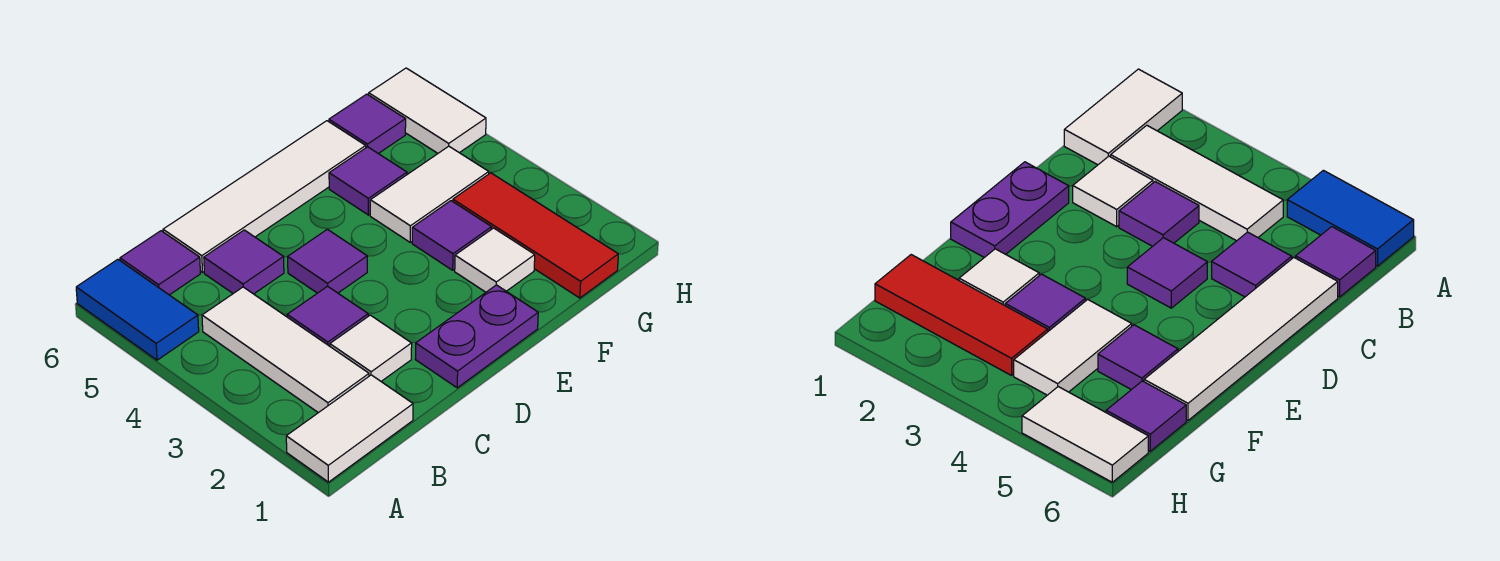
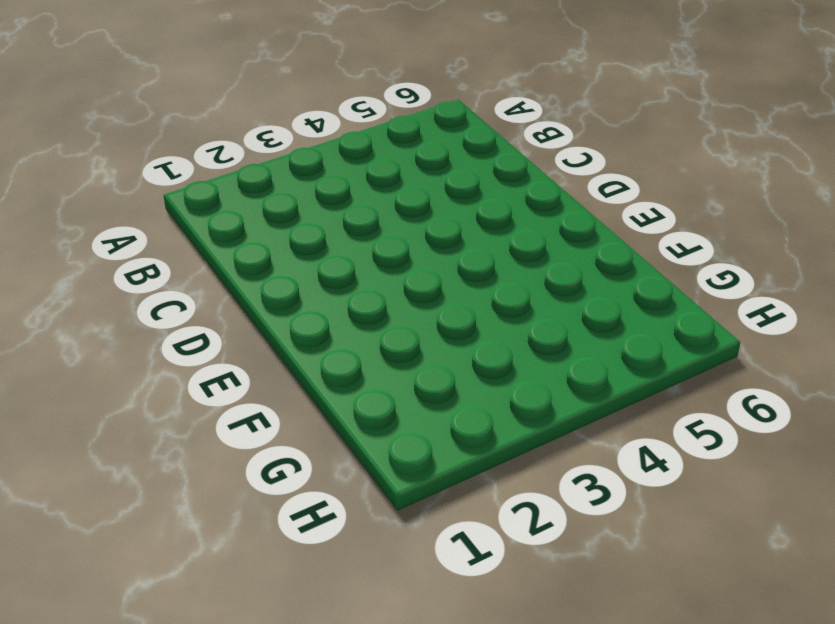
none -> white tile A1:B1 level 1
none -> blue tile A5:A6 level 1
none -> white tile B2:B4 level 1

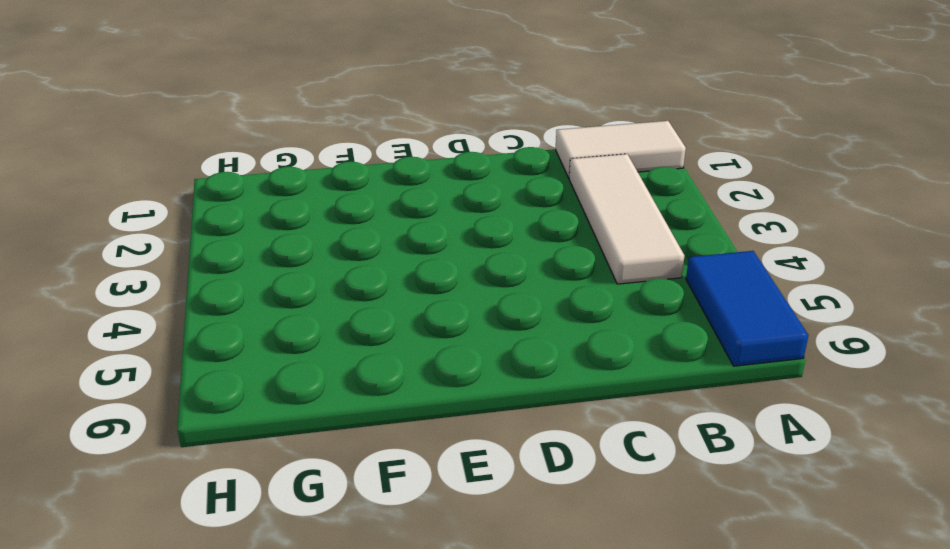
none -> purple tile B6 level 1
none -> white tile C2 level 1
none -> purple tile C3 level 1

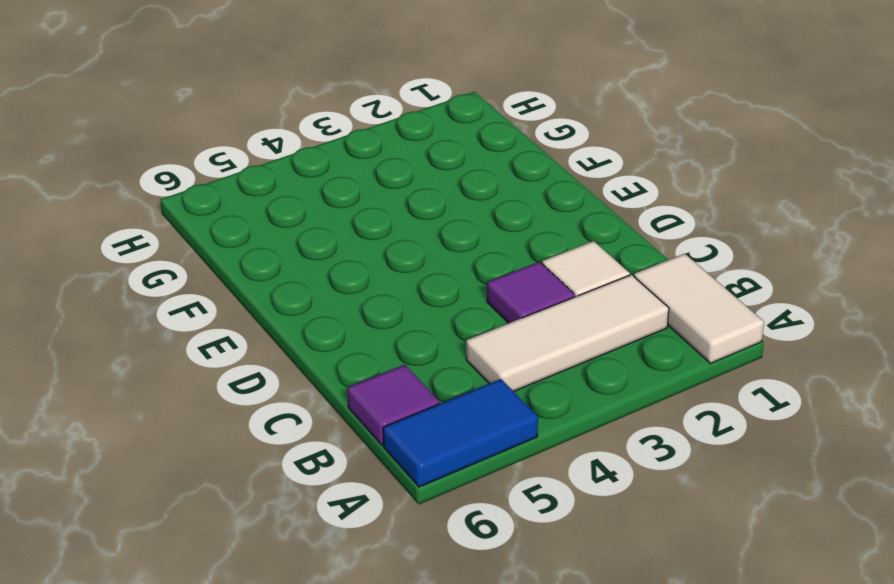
none -> purple tile C5 level 1
none -> white tile C6:F6 level 1
none -> purple plate D1:E1 level 1

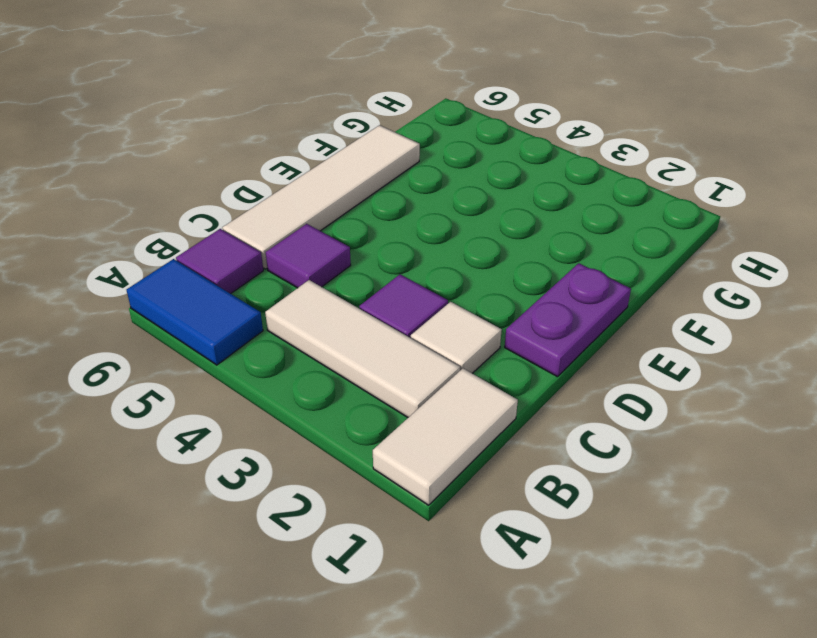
none -> purple tile D4 level 1
none -> white tile F2 level 1
none -> purple tile F3 level 1

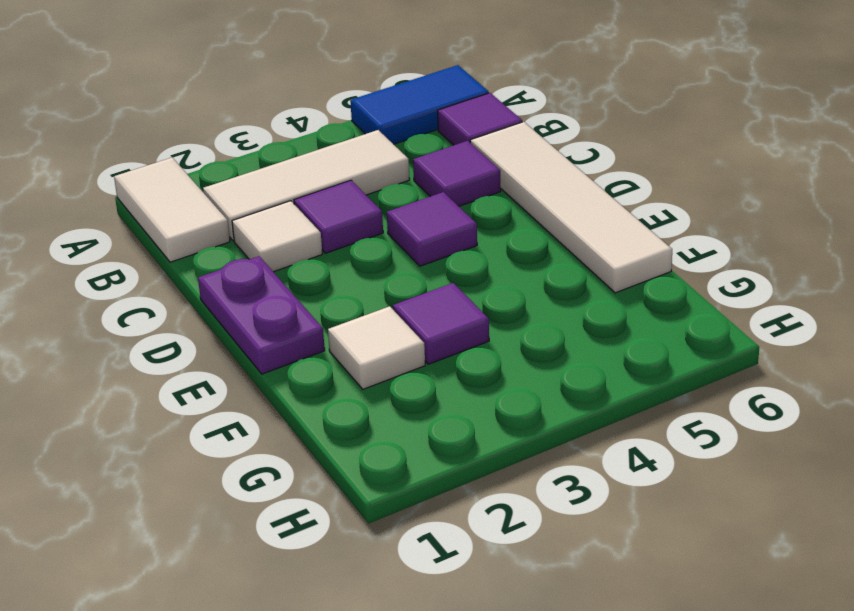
none -> white tile F4:G4 level 1
none -> purple tile F5 level 1
none -> red tile G1:G3 level 1

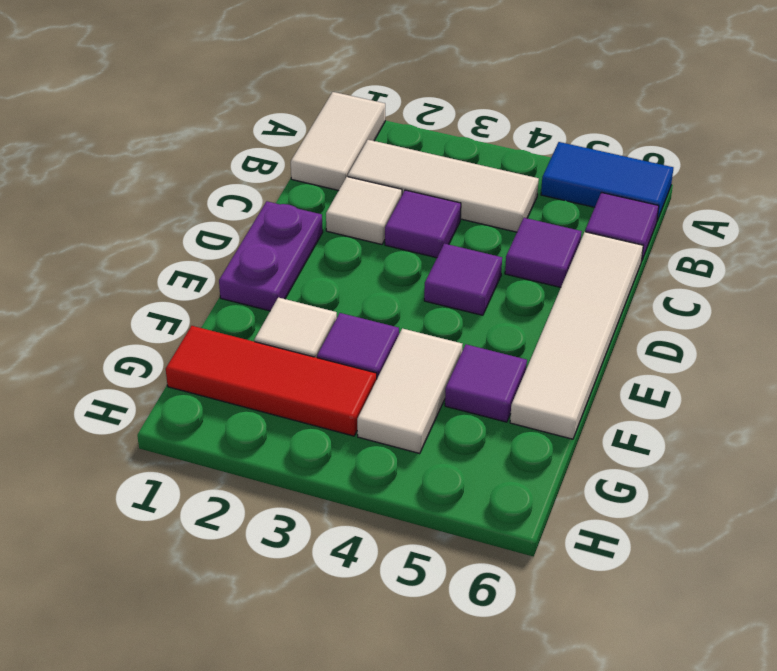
none -> purple tile G6 level 1
none -> white tile H5:H6 level 1

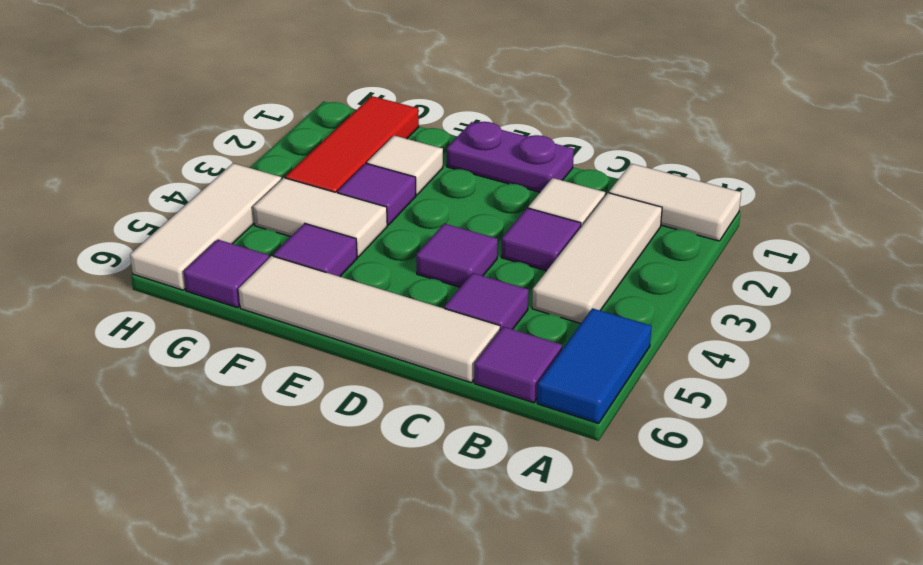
white tile H4:H6 level 1 -> white tile H5:H6 level 1

